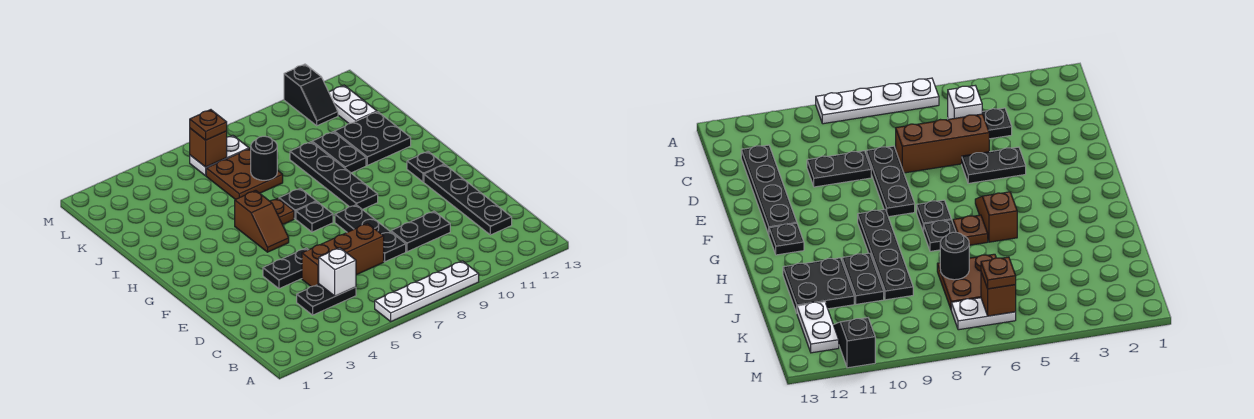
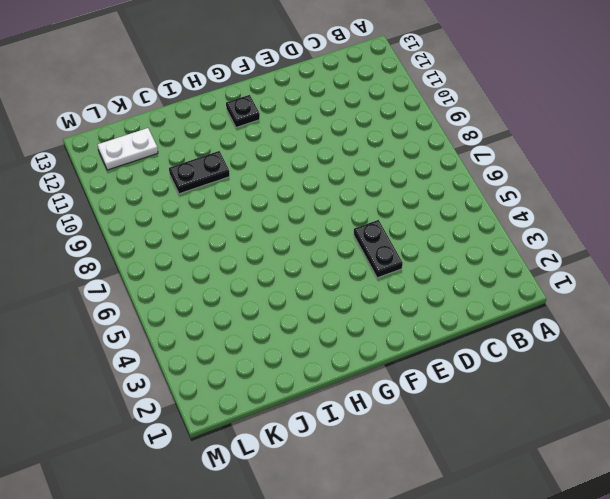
none -> white plate A6:A9 level 1
none -> black plate C4:C5 level 1
none -> black plate C12:F12 level 1

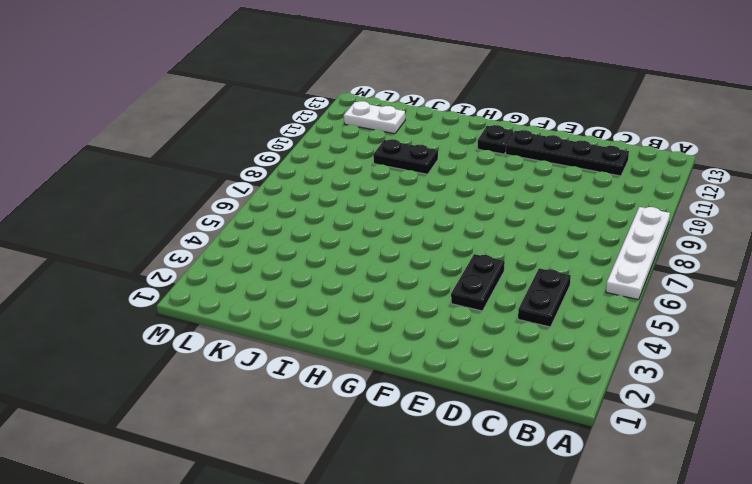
none -> brown brick D5:D7 level 1
none -> black plate D8:F8 level 1
none -> black plate D9:D10 level 1

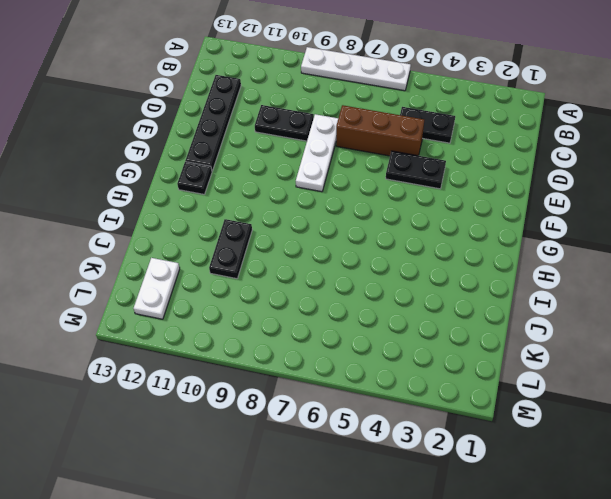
white plate D8:F8 level 1 -> black plate D8:F8 level 1
none -> brown slope G5:H5 level 1 top H
none -> black plate G7 level 1
none -> black plate G9:J9 level 1

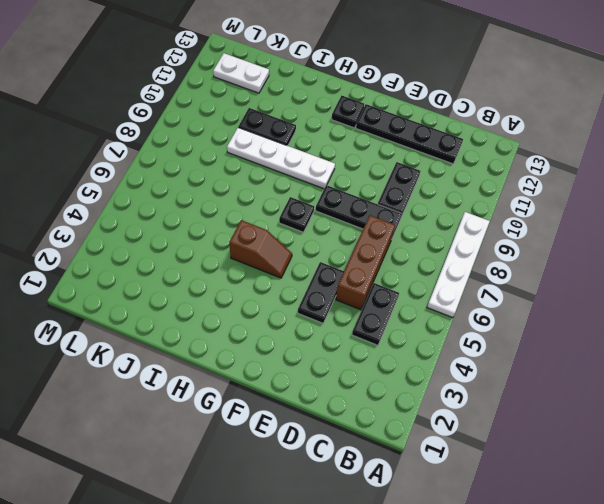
white plate G9:J9 level 1 -> black plate G9:J9 level 1
none -> brown plate H6 level 1
none -> black plate H7 level 1
none -> black plate I11:J12 level 1

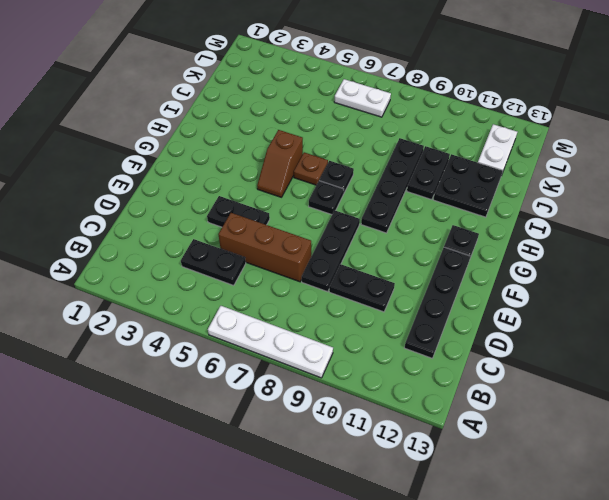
none -> brown plate J6:K7 level 1
none -> black slope L11:M11 level 1 top M
none -> white brick C5 level 2

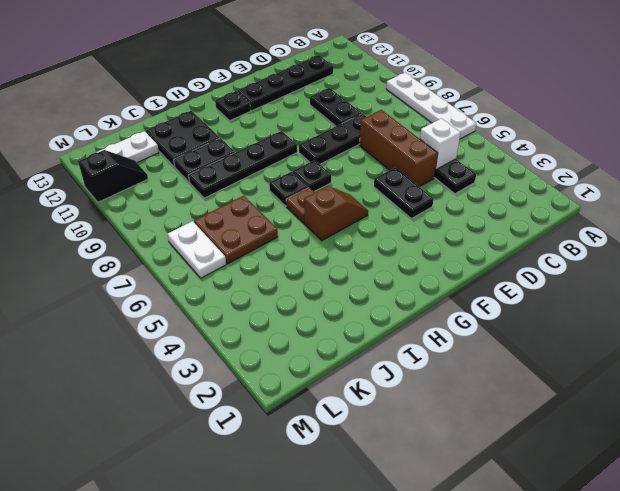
none -> black round brick J7 level 2
none -> brown brick L6 level 2
none -> brown plate L6 level 3

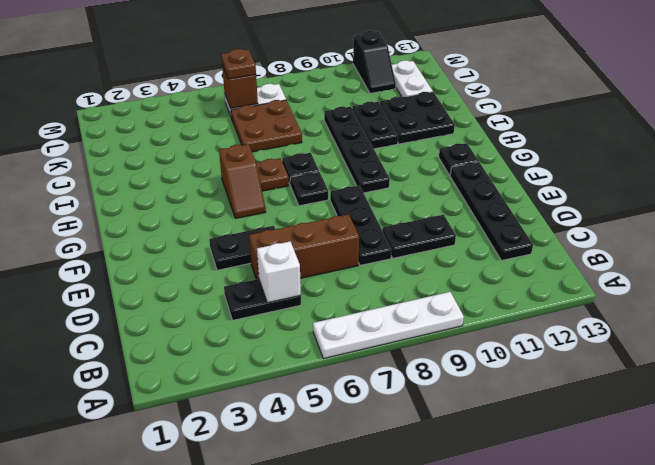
none -> black round brick J7 level 2

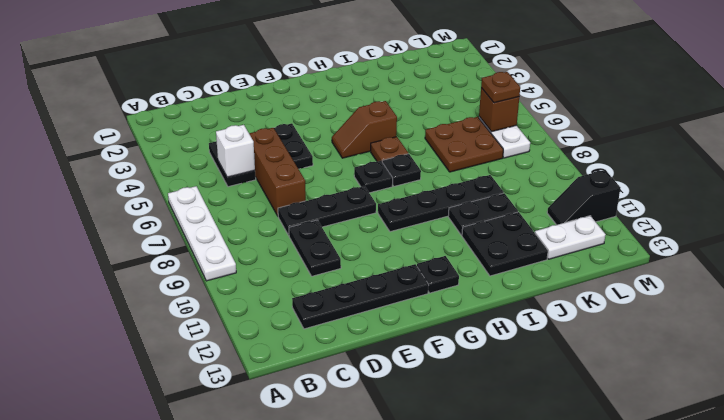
none -> black round brick J7 level 2

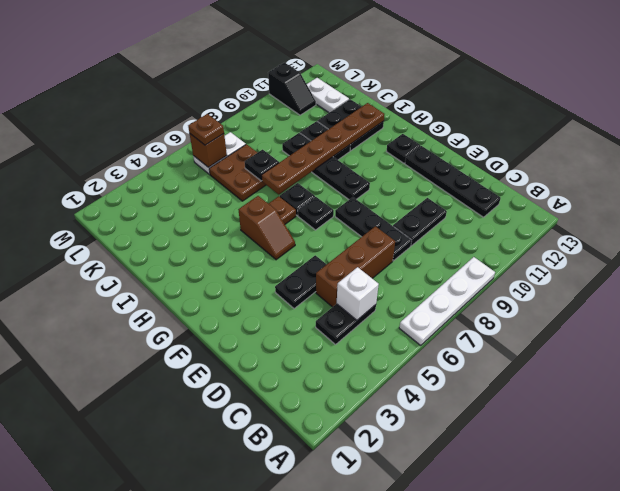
brown plate I7:I12 level 2 -> none
black plate J7 level 2 -> black round brick J7 level 2

